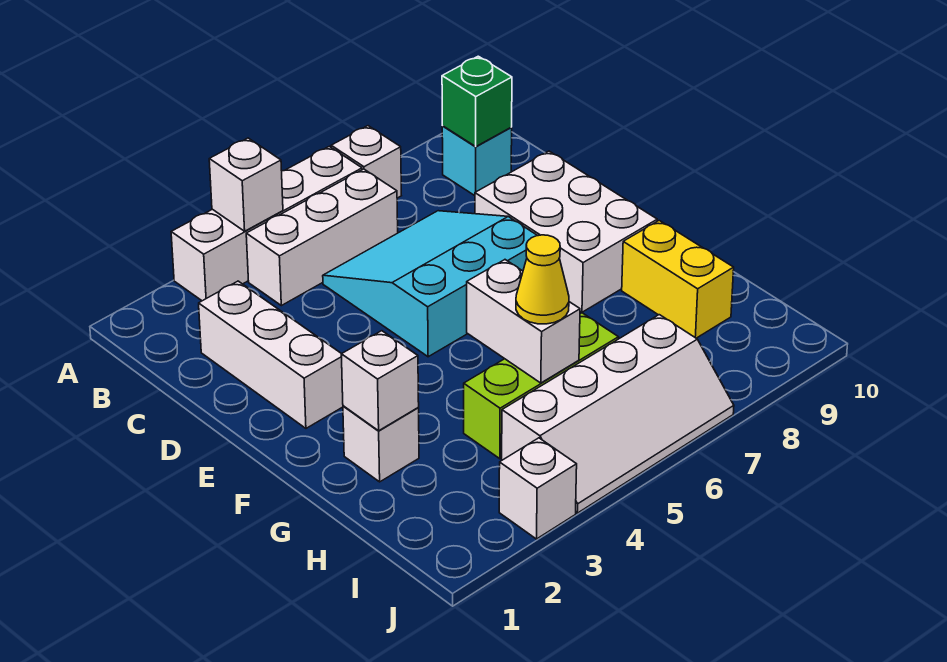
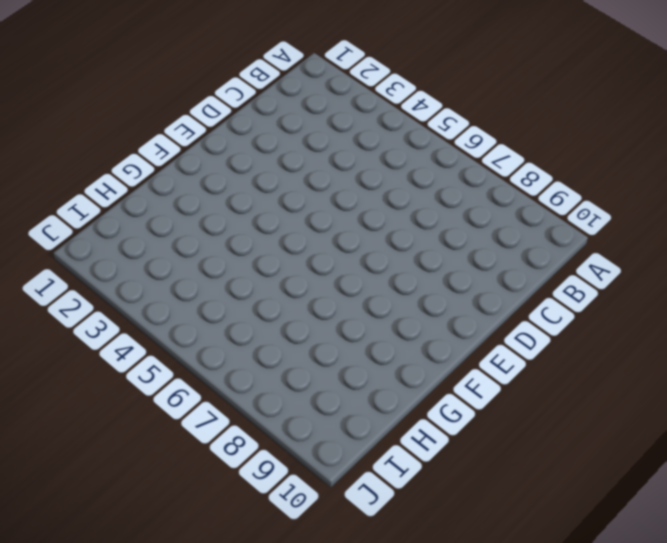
none -> white brick A3:A6 level 1
none -> white brick A7 level 1
none -> white brick B4:B6 level 1

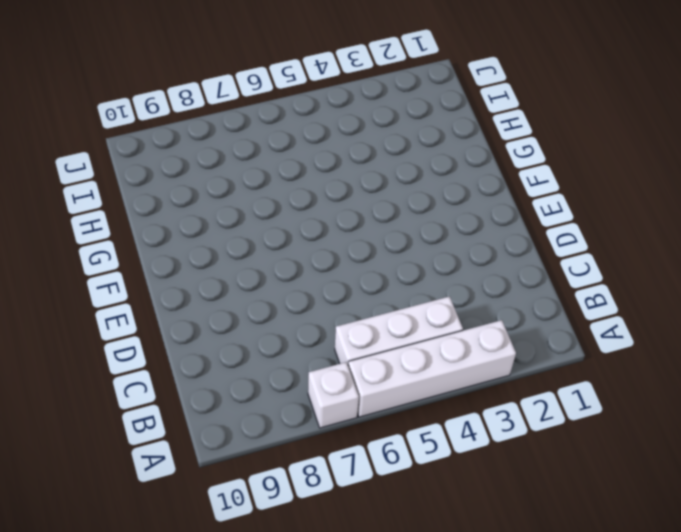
none -> cyan brick B9 level 1
none -> white brick C2:E2 level 1
none -> cyan slope C5:E7 level 1 top E

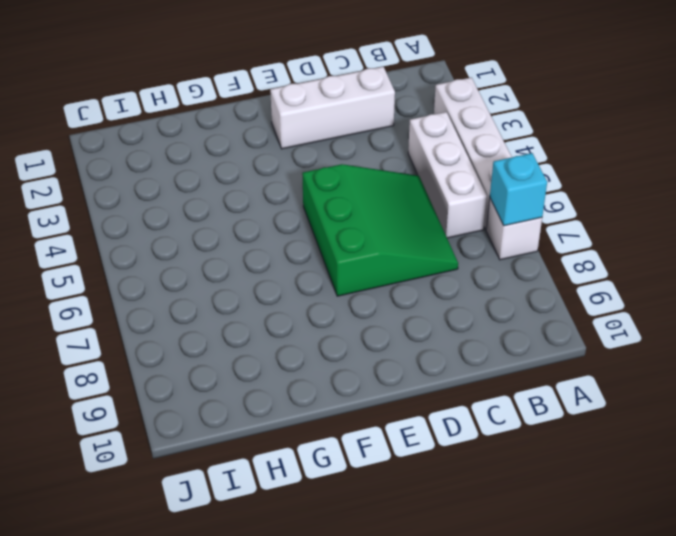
cyan brick A7 level 2 -> cyan brick B9 level 1
green slope C5:E7 level 1 top E -> cyan slope C5:E7 level 1 top E
none -> white brick D8:F9 level 1
none -> white brick G2 level 1
none -> yellow brick G9:H9 level 1

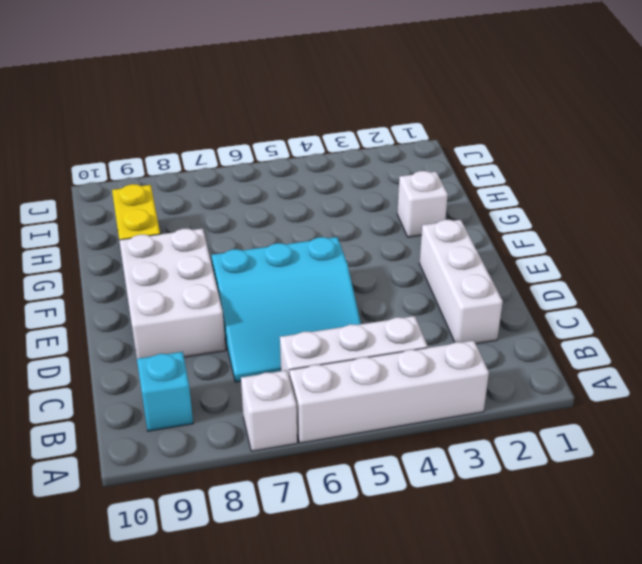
none -> lime brick H4:H6 level 1
none -> white slope I4:J7 level 1 top I
none -> white brick J3 level 1

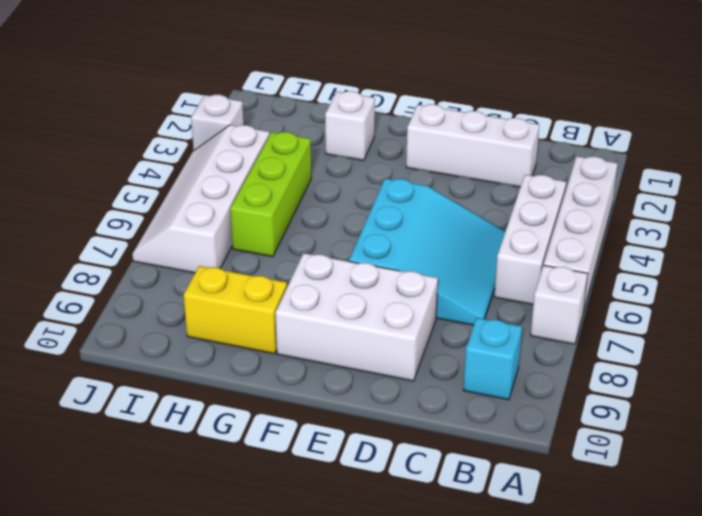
none -> white brick A4 level 2
none -> green brick B9 level 2
none -> white brick G2 level 2

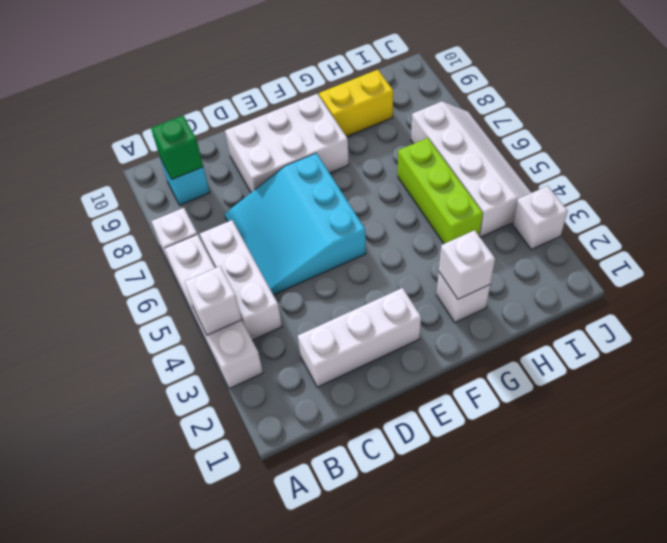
none -> white brick G5:H5 level 2
none -> yellow cone H5 level 3

